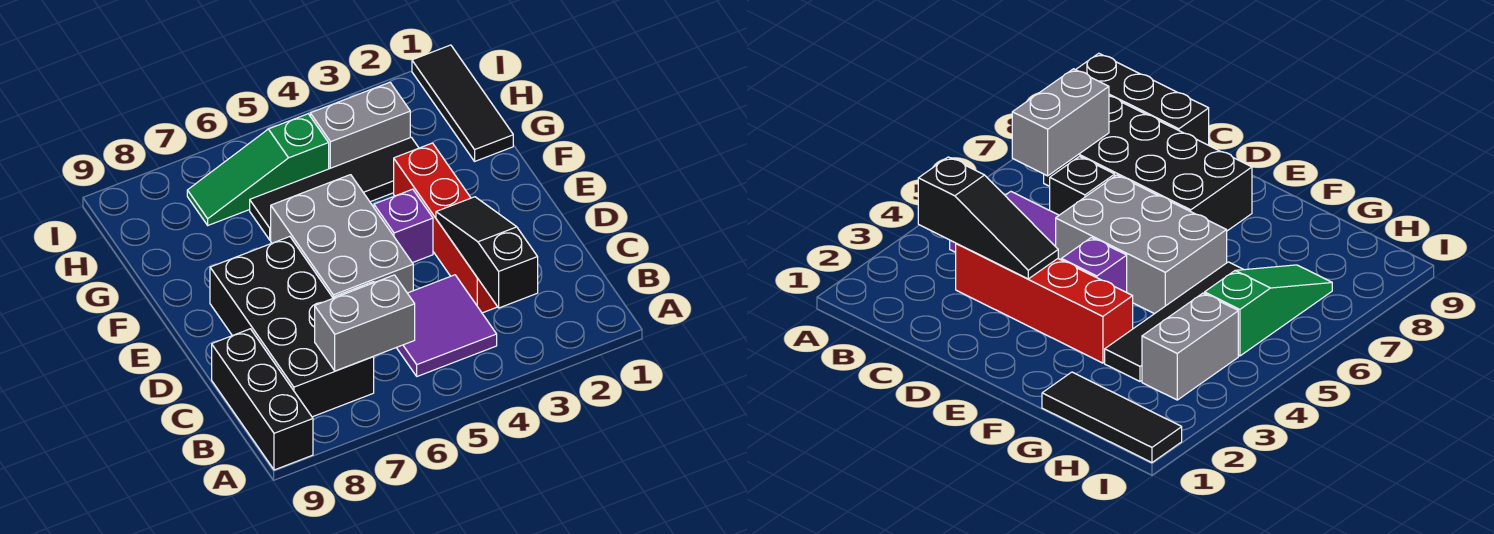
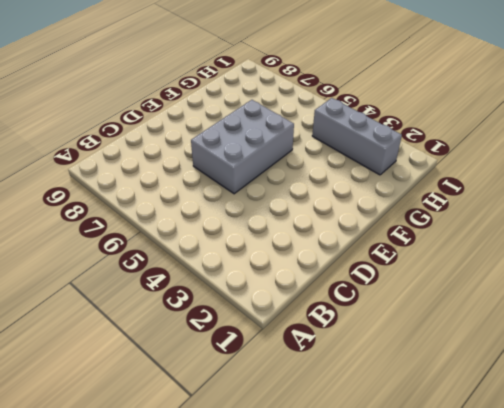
grey brick H2:H4 level 1 -> grey brick H3:H4 level 1
none -> black brick A9:C9 level 1
none -> purple tile B4:C5 level 1
none -> black brick B7:E8 level 1

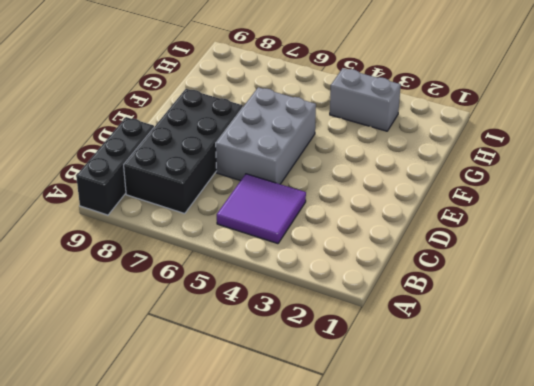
none -> red brick C3:F3 level 1
none -> black brick C6 level 1
none -> purple brick E4 level 1

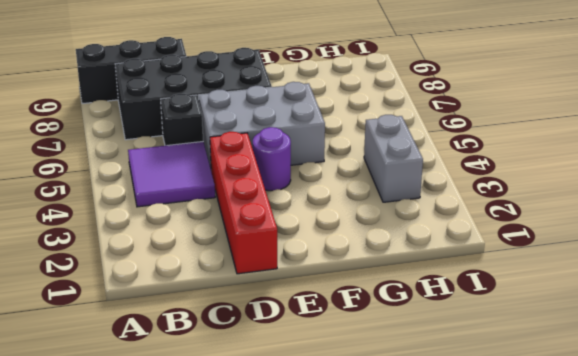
red brick D1:D4 level 1 -> red brick C3:F3 level 1
purple round brick E4 level 1 -> purple brick E4 level 1
none -> black tile G1:I1 level 1
none -> black tile G3:G6 level 1
none -> green slope H5:H7 level 1 top 5

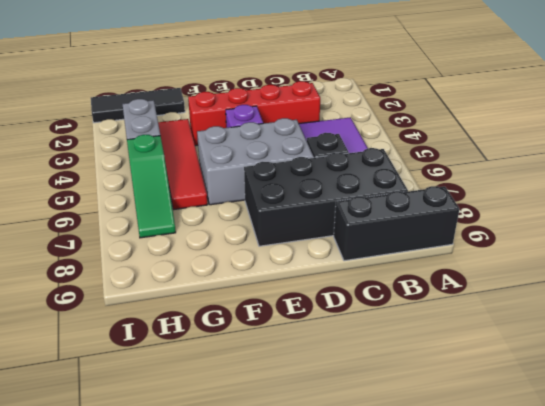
red tile G3:G6 level 1 -> black tile G3:G6 level 1
none -> black slope B3:D3 level 2 top B
none -> grey brick B6:B7 level 2

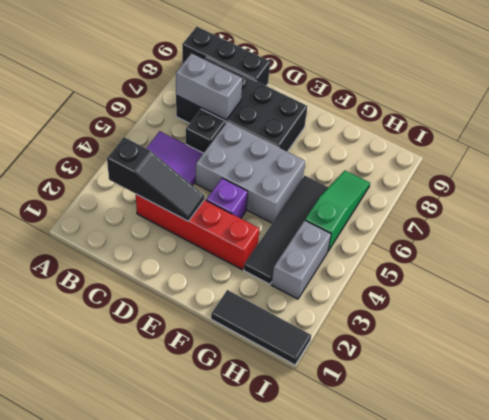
grey brick B7:C7 level 2 -> grey brick B6:B7 level 2

